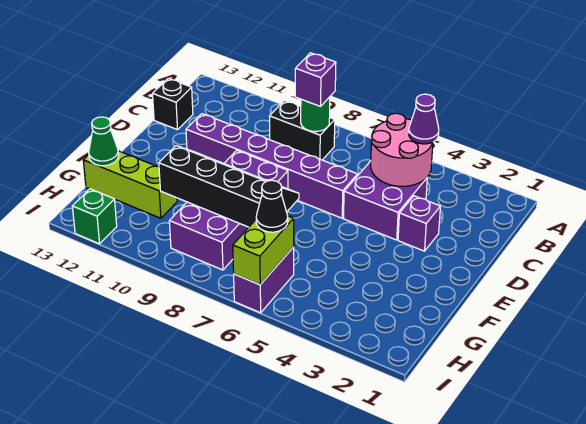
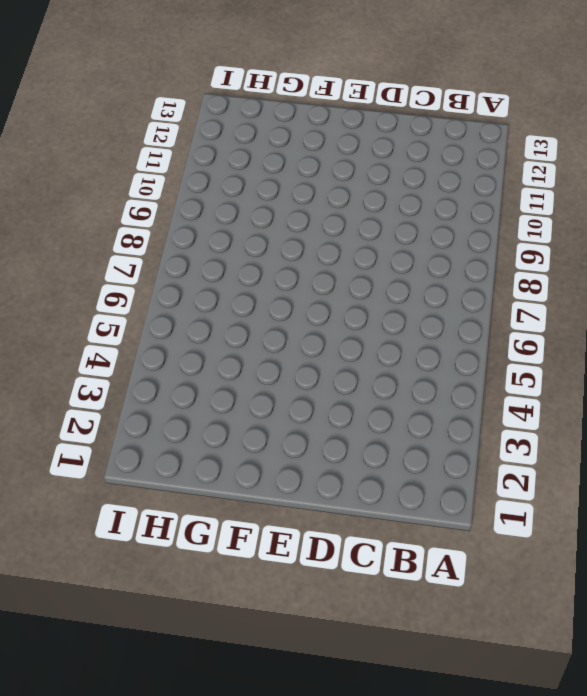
none -> black brick B8:B9 level 1
none -> purple brick C4:D5 level 1
none -> black brick C13 level 1

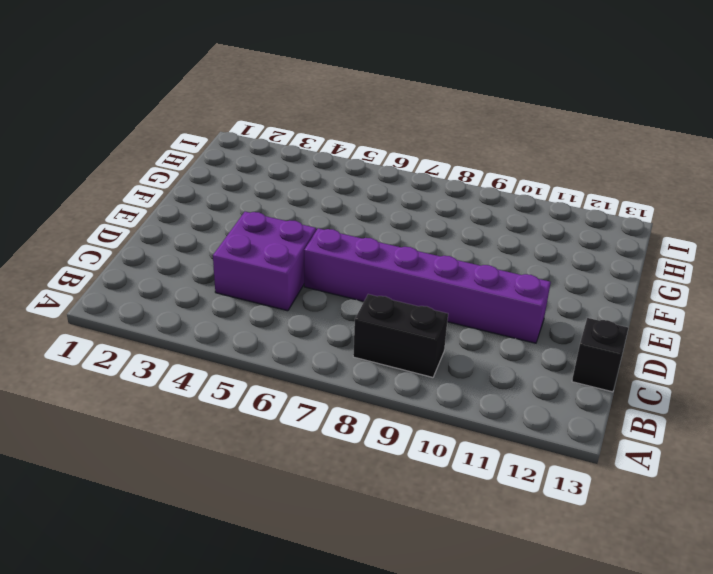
none -> purple brick D3 level 1
none -> purple brick E8:H9 level 1
none -> lime brick G11:G13 level 1

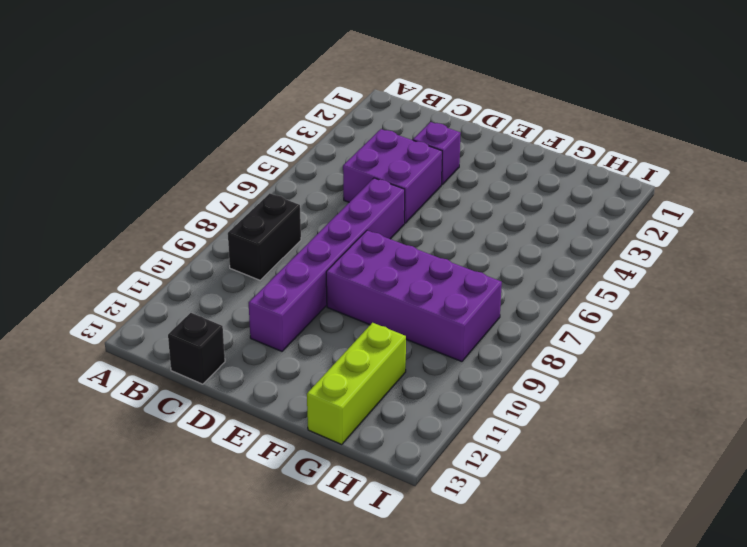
none -> purple brick H6:I6 level 1
none -> green brick I12 level 1
none -> pink round brick B4:C5 level 2

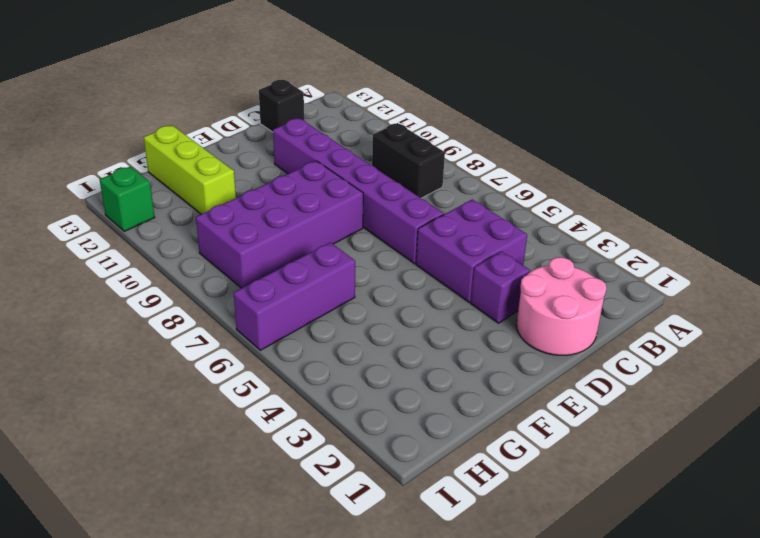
pink round brick C1:D2 level 1 -> pink round brick B4:C5 level 2
purple brick G6:I6 level 1 -> purple brick H6:I6 level 1
none -> green round brick B8 level 2
none -> black slope F7:G10 level 2 top G
none -> green cone G13 level 2

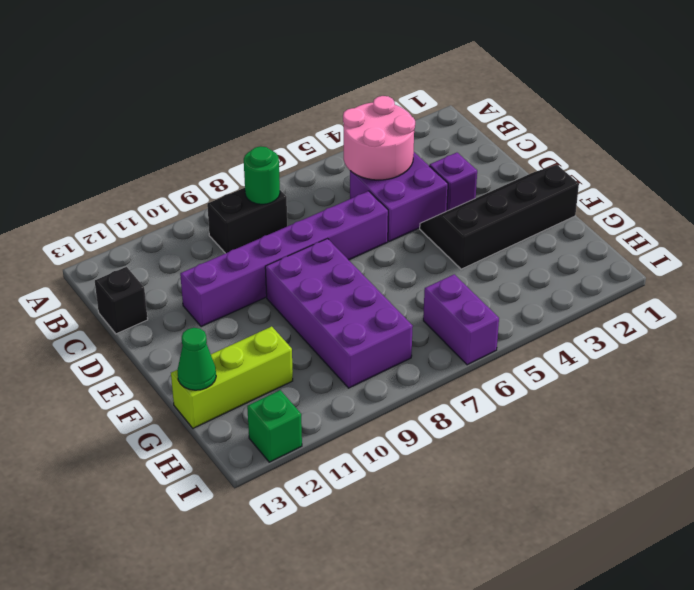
black slope E1:F4 level 1 top F -> black slope F7:G10 level 2 top G
none -> lime brick H6:I6 level 2
none -> purple cone B4 level 3
none -> purple brick B8 level 3

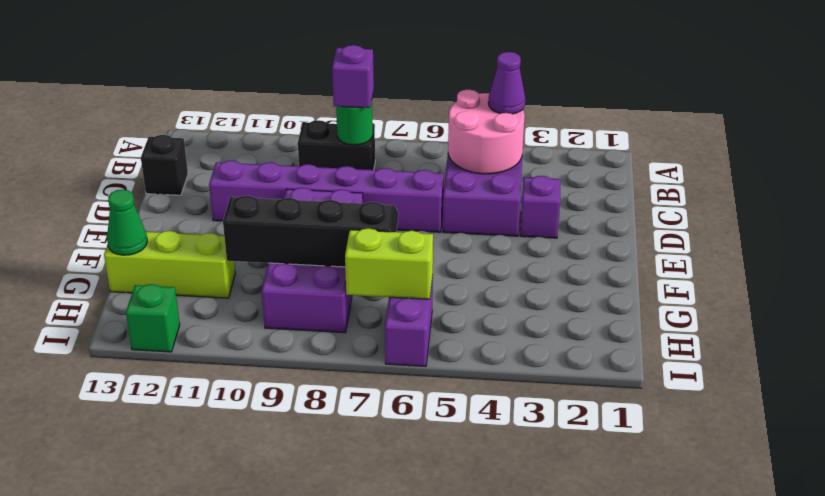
lime brick H6:H7 level 2 -> lime brick H6:I6 level 2
none -> black cone H6 level 3

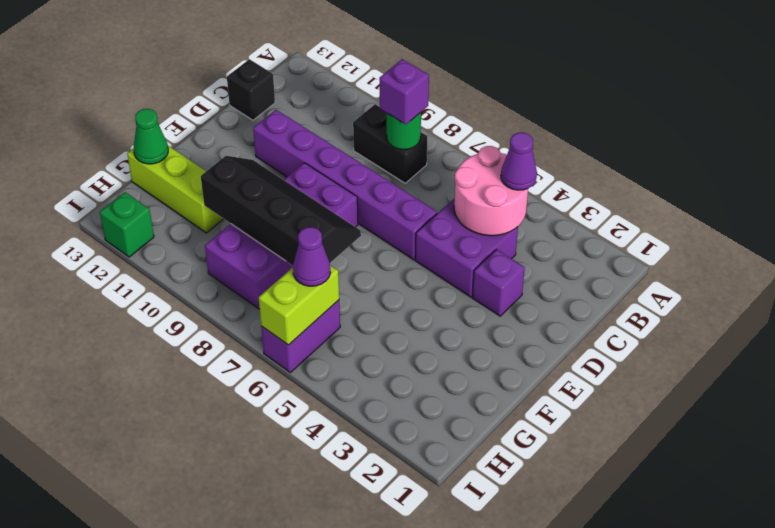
purple cone H6 level 3 -> black cone H6 level 3

